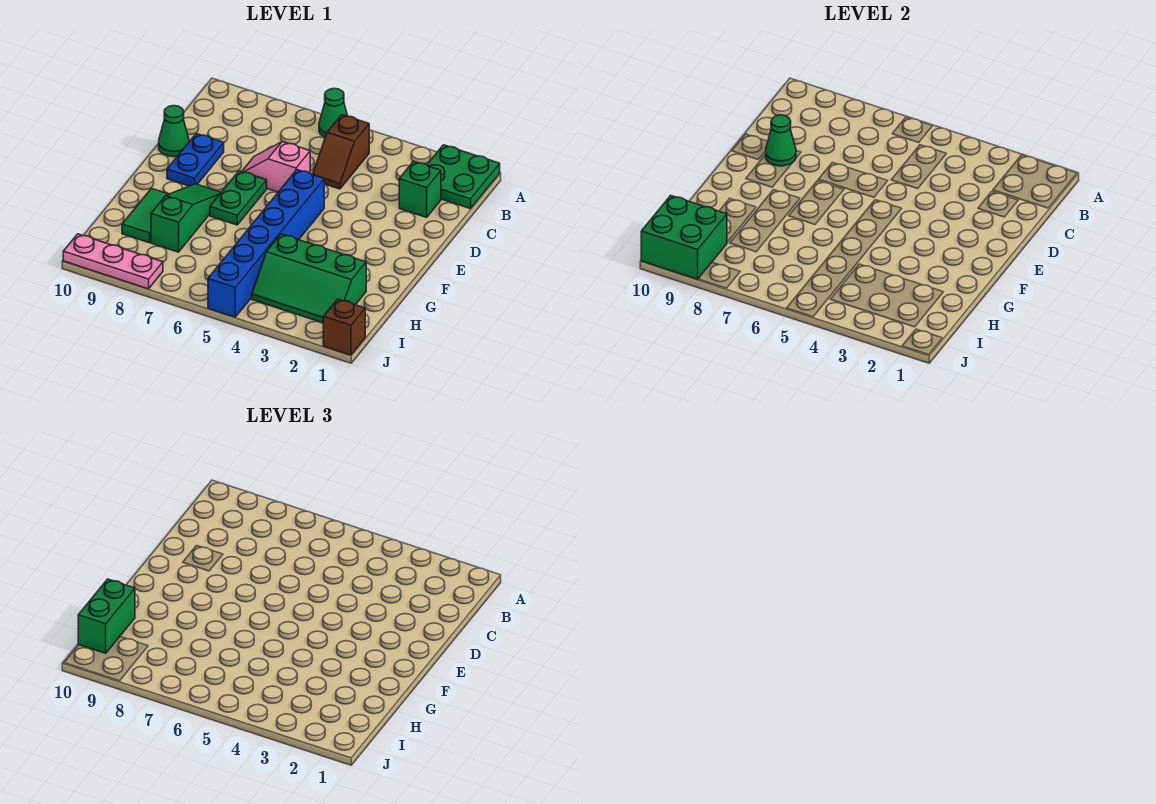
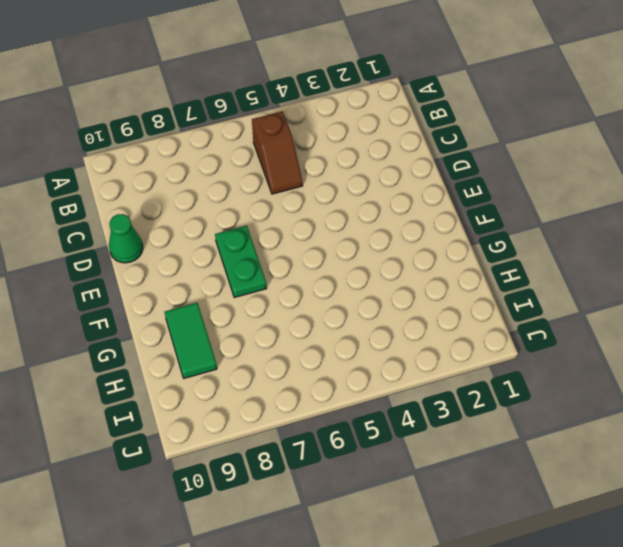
none -> green plate A1:B2 level 1
none -> green cone A6 level 1
none -> green brick C2 level 1

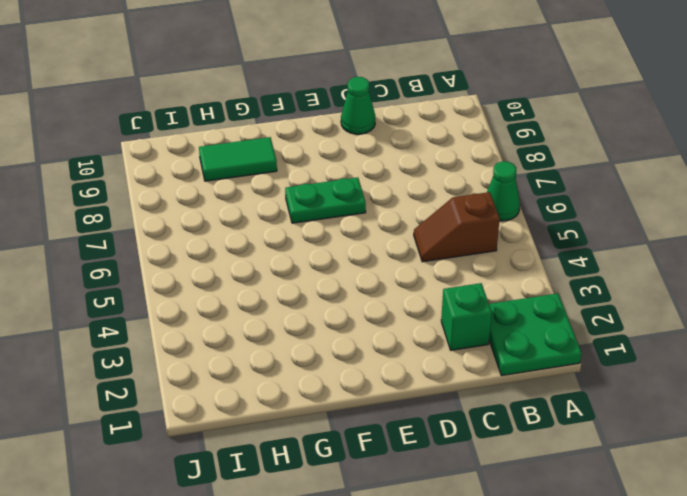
none -> pink slope D6:D7 level 1 top 6
none -> blue plate D9:E9 level 1
none -> blue brick E5:J5 level 1

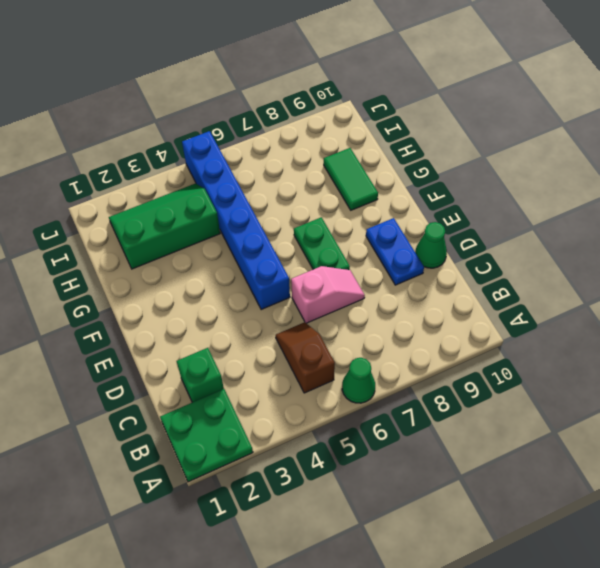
none -> green slope F8:H8 level 1 top H
none -> brown brick J1 level 1
none -> pink plate J8:J10 level 1

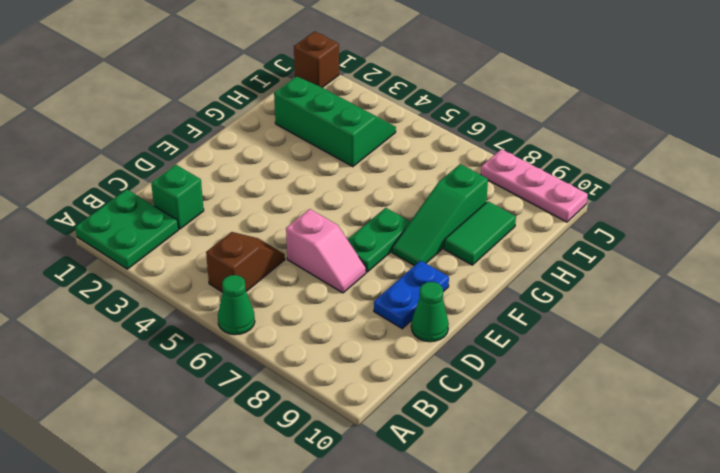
none -> blue brick E5:J5 level 1
none -> green cone D9 level 2
none -> green brick I9:J10 level 2

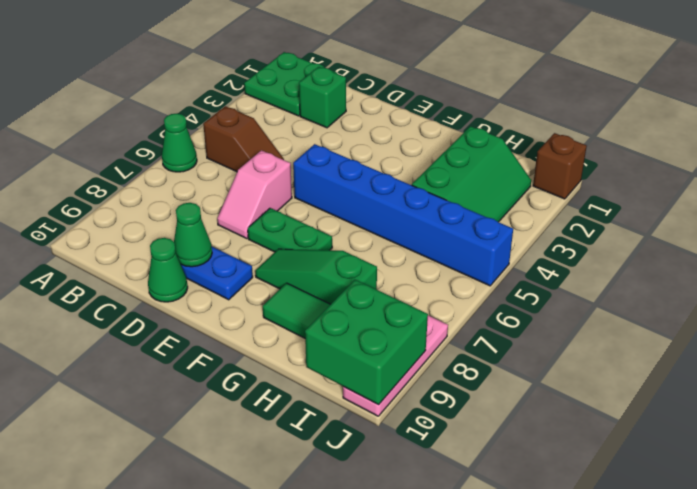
none -> green brick H10:I10 level 3

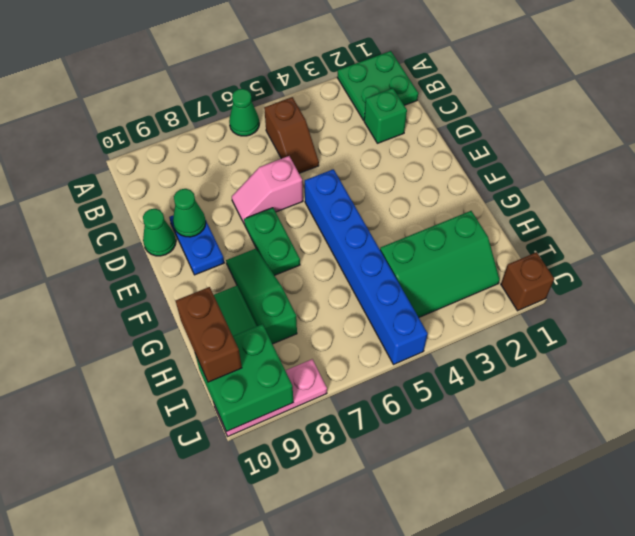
brown brick H10:I10 level 3 -> green brick H10:I10 level 3

